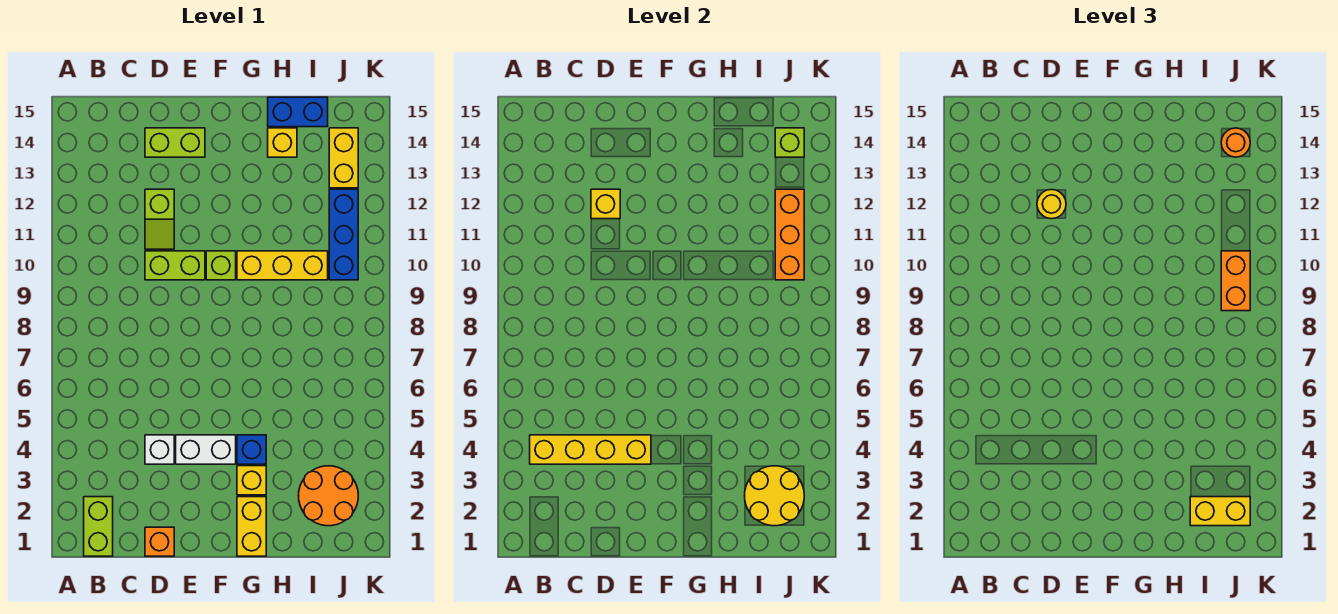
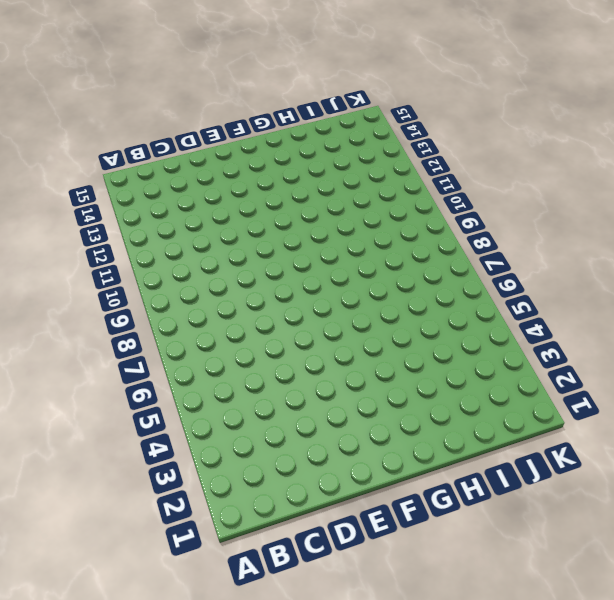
none -> lime brick B1:B2 level 1
none -> orange brick D1 level 1
none -> white brick D4 level 1

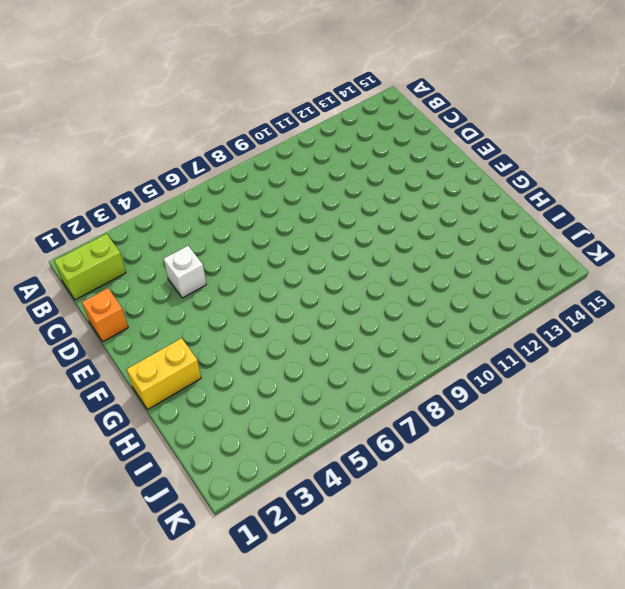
none -> lime brick D10:E10 level 1
none -> lime slope D11:D12 level 1 top 12
none -> lime brick D14:E14 level 1

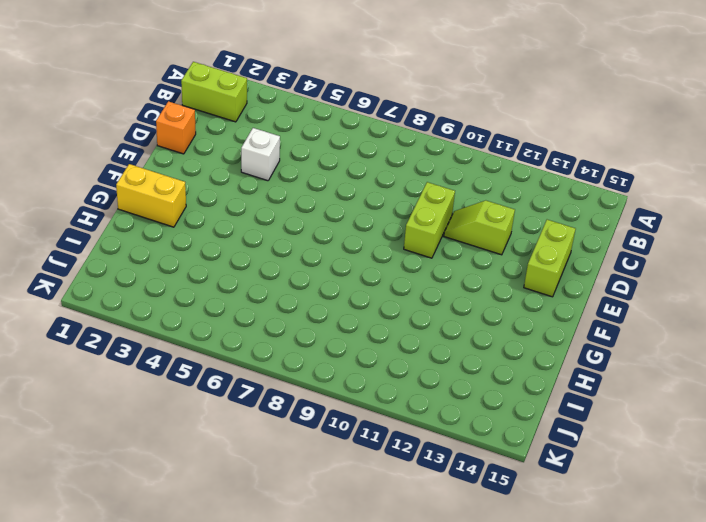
none -> white brick E4:F4 level 1
none -> lime brick F10 level 1
none -> yellow brick G3 level 1

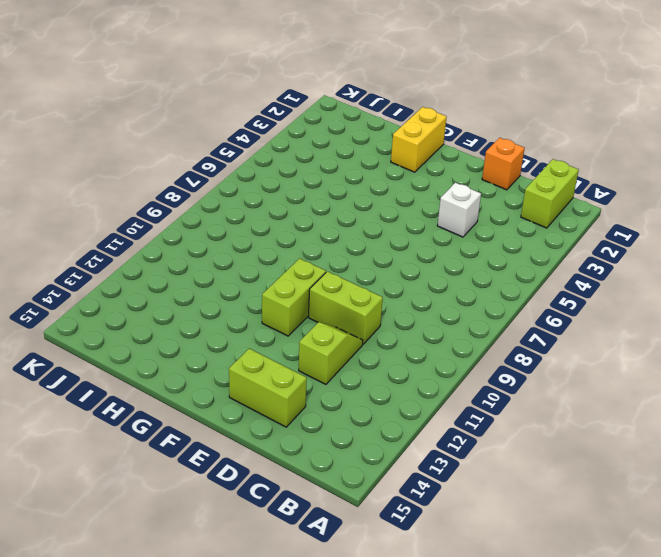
lime brick F10:F11 level 1 -> lime brick F10 level 1
none -> white brick E4:F4 level 1
none -> yellow brick G3 level 1
none -> blue brick G4 level 1

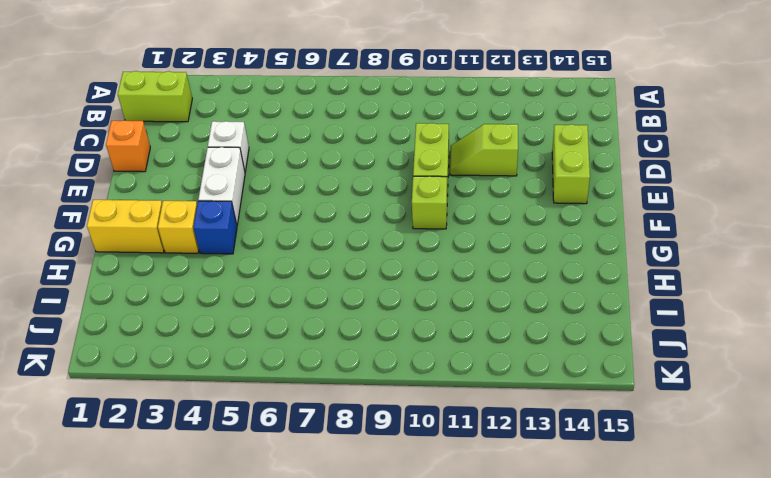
none -> yellow brick G10:I10 level 1
none -> yellow brick H14 level 1
none -> blue brick H15:I15 level 1

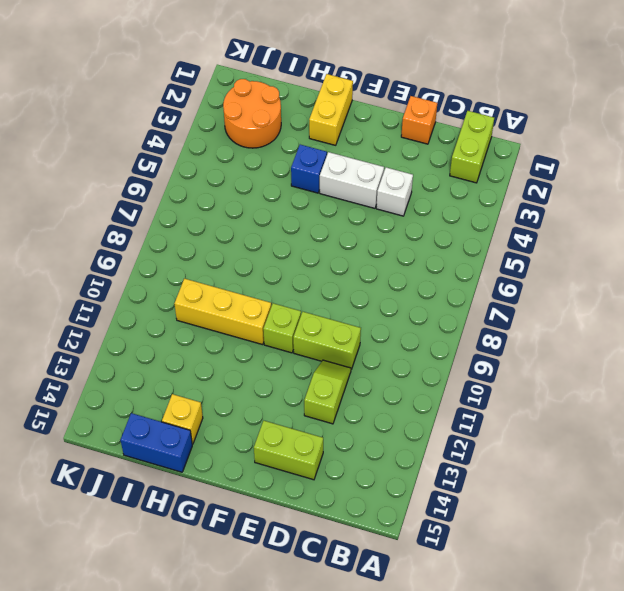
none -> yellow brick G3 level 1
none -> blue brick J10:J12 level 1
none -> yellow brick J13:J14 level 1

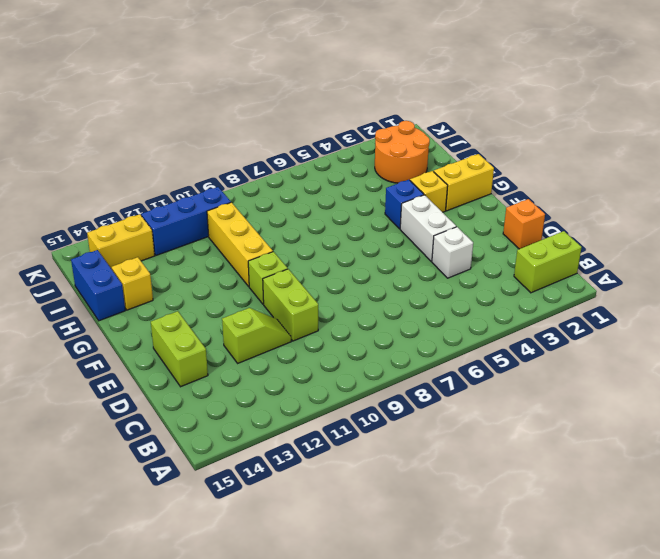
none -> yellow brick B4:E4 level 2
none -> yellow brick D12 level 2
none -> yellow round brick I2:J3 level 2

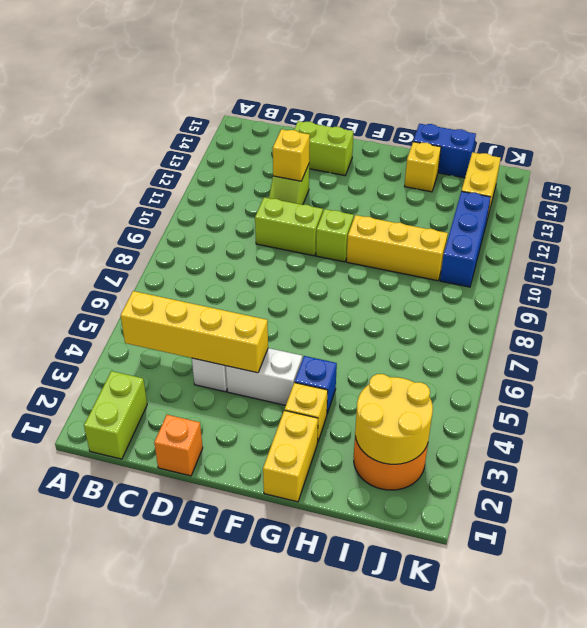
none -> orange brick J10:J12 level 2
none -> lime brick J14 level 2
none -> yellow round brick D12 level 3

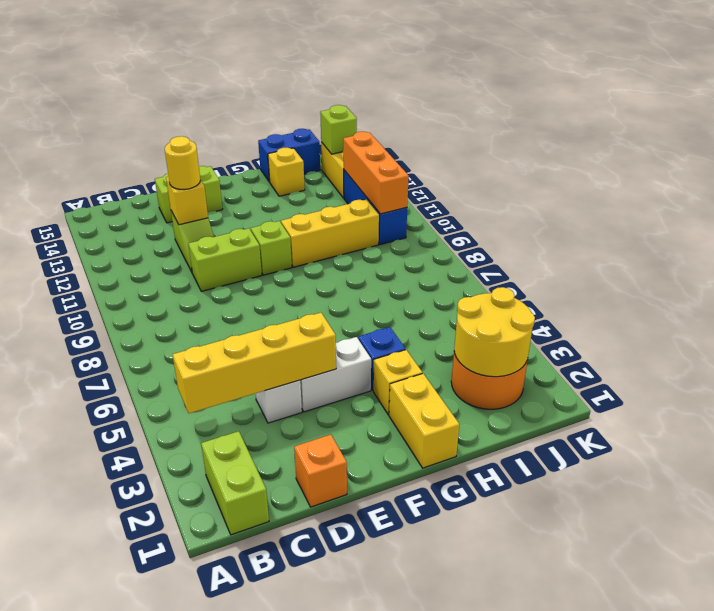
none -> yellow brick I2:J2 level 3
none -> orange brick J9:J10 level 3
none -> orange round brick J14 level 3

